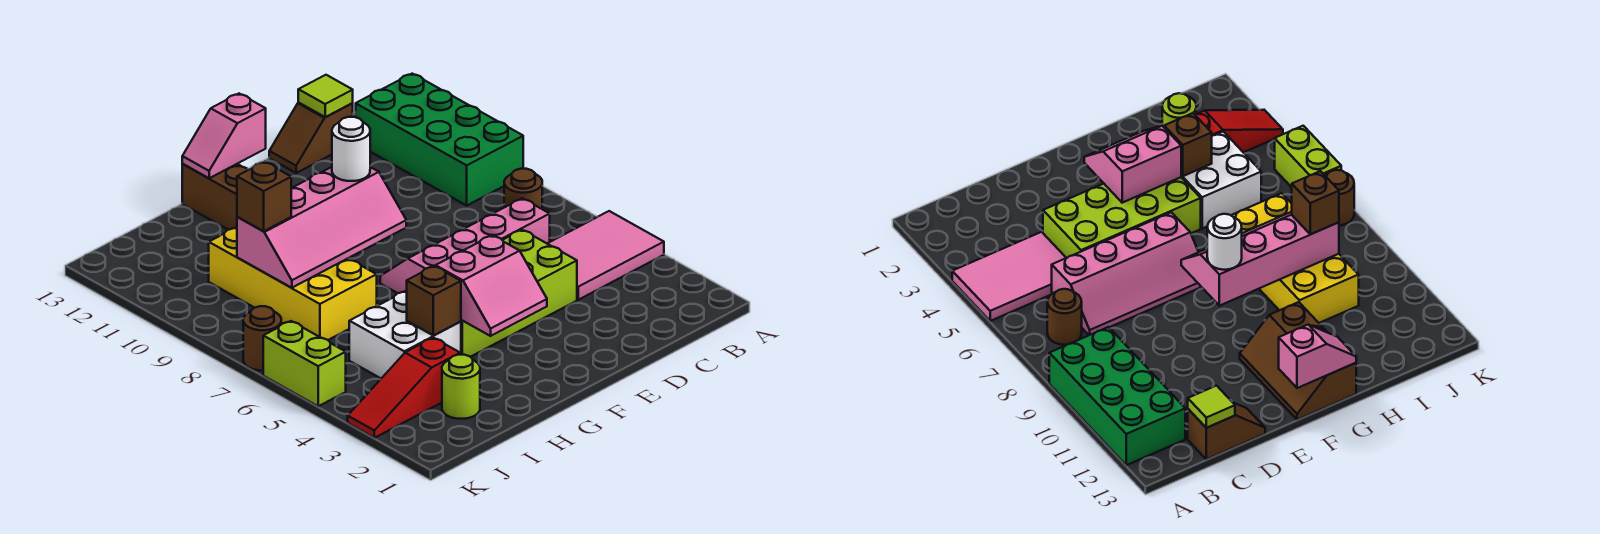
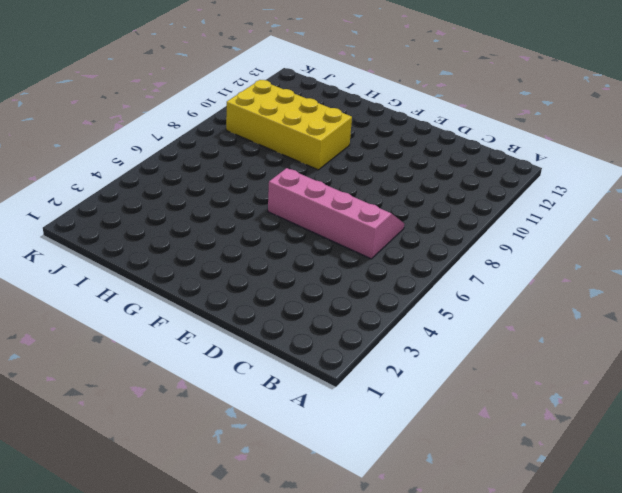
yellow brick G9:J10 level 1 -> yellow brick H7:I10 level 1
none -> pink tile A4:C5 level 1
none -> green brick A9:B12 level 1
none -> brown round brick B7 level 1

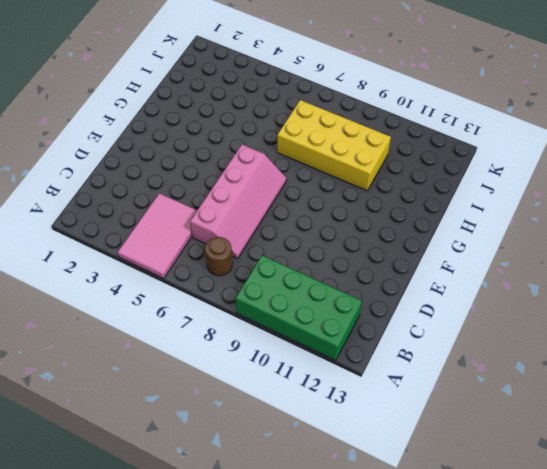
none -> brown slope C13:D13 level 1 top C
none -> lime brick D4:G5 level 1
none -> brown slope F11:G13 level 1 top G

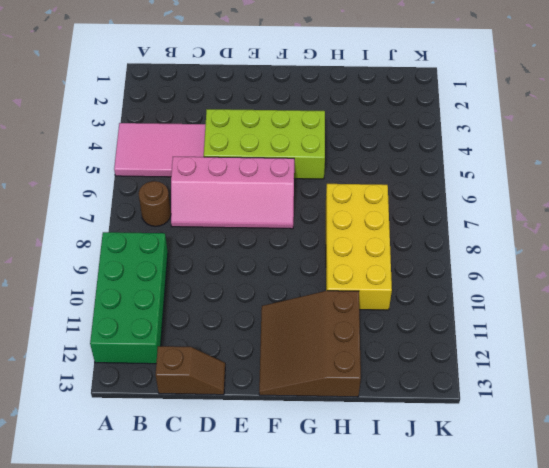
brown slope F11:H13 level 1 top H -> brown slope F11:G13 level 1 top G
none -> white brick H4:I5 level 1
none -> lime round brick I2 level 1
none -> red slope I3:K3 level 1 top I

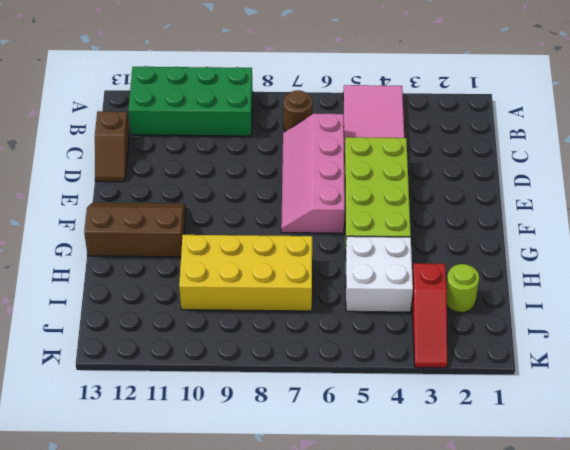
none -> lime brick K5:K6 level 1
none -> brown round brick K7 level 1
none -> lime tile C13 level 2

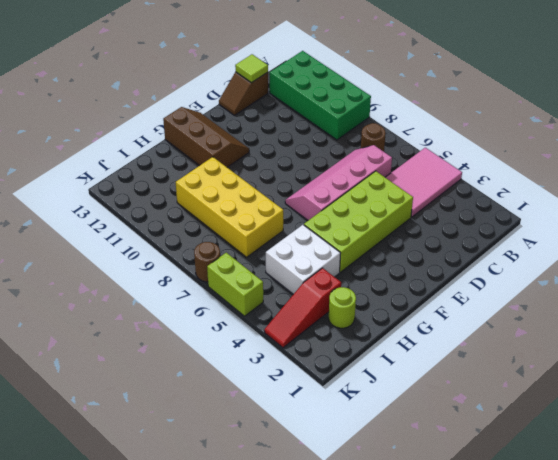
none -> pink slope F3:G4 level 2 top 4
none -> pink slope F8:I9 level 2 top 9
none -> pink slope F13:G13 level 2 top F

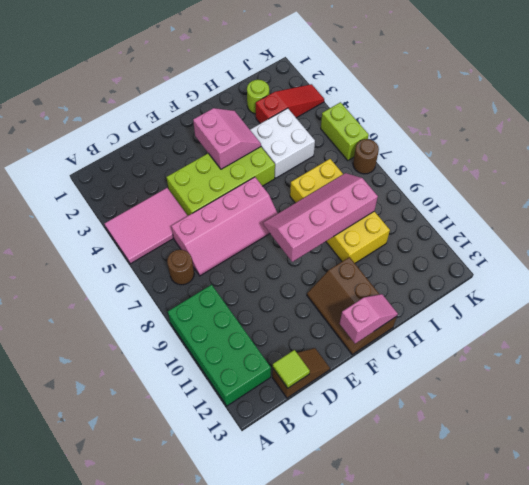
pink slope F3:G4 level 2 top F -> pink slope F3:G4 level 2 top 4
none -> brown brick H4 level 2
none -> white round brick F9 level 3
none -> brown brick I9 level 3

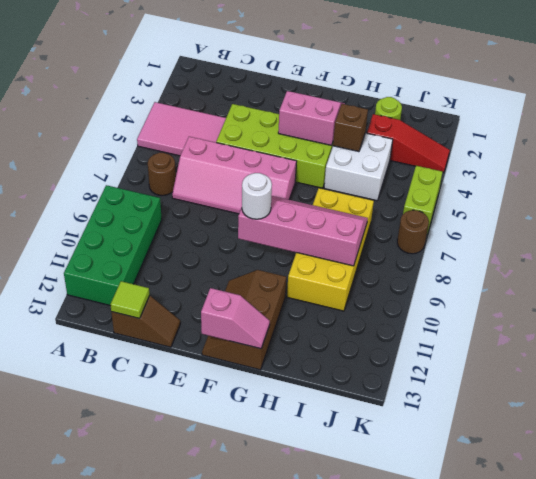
none -> brown brick I9 level 3

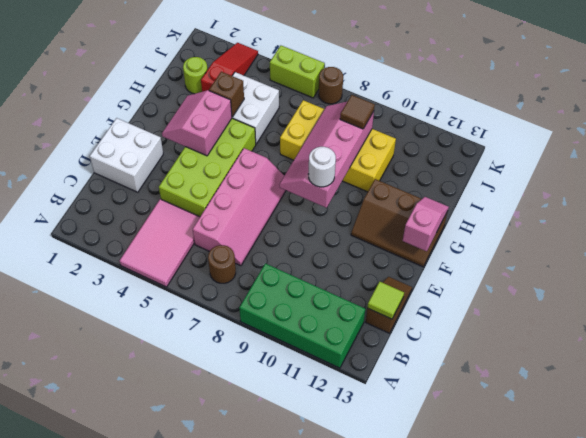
white brick D1:E2 level 1 -> none
brown tile I9 level 3 -> brown brick I9 level 3

